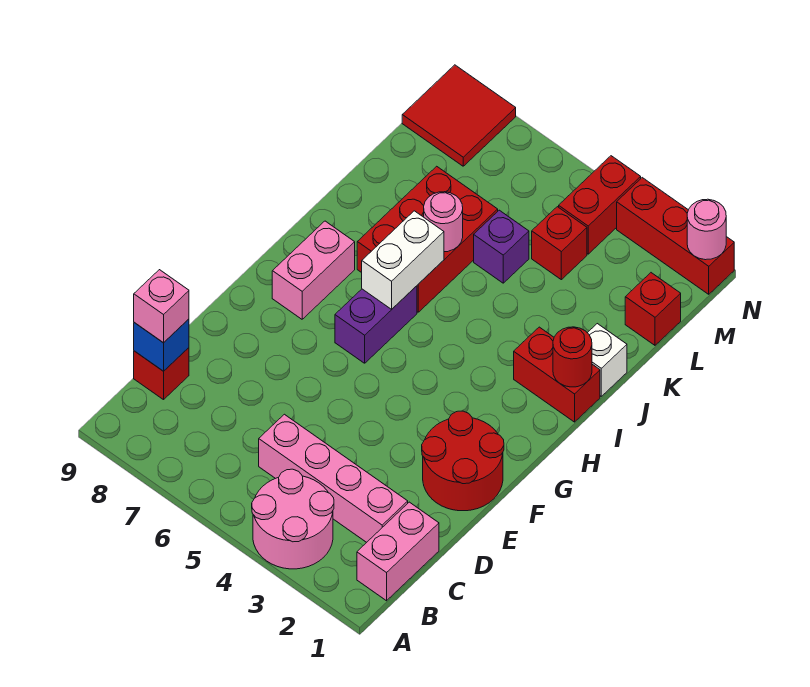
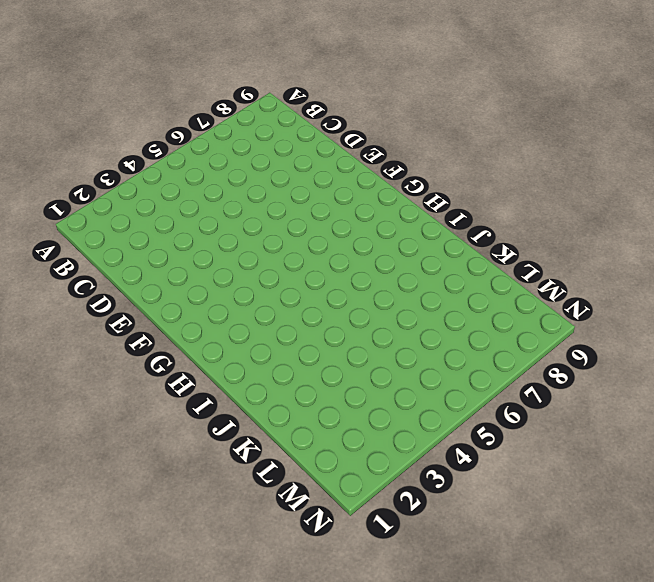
none -> pink round brick A3:B4 level 1
none -> pink brick B1:C1 level 1
none -> pink brick C2:C5 level 1

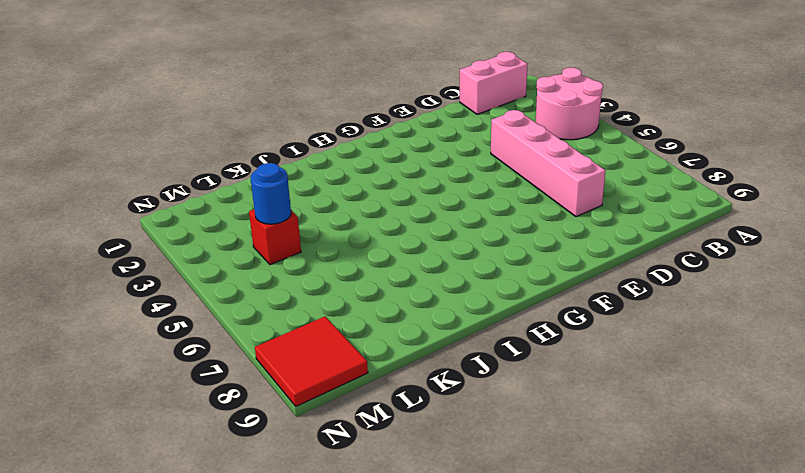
pink brick D4:D7 level 1 -> pink brick C2:C5 level 1
blue round brick L4 level 2 -> none
none -> red brick C9 level 1
none -> red round brick E1:F2 level 1
none -> purple brick G6:H6 level 1

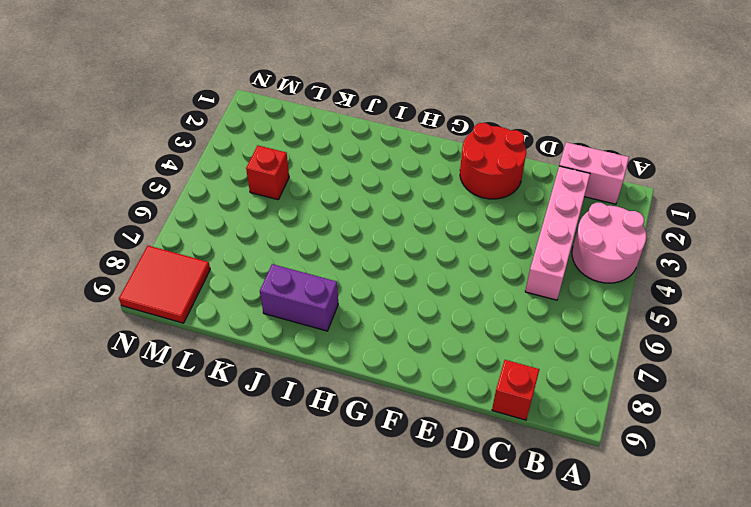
purple brick I8:J8 level 1 -> purple brick G6:H6 level 1
none -> pink brick G8:H8 level 1
none -> red brick I1:I2 level 1
none -> red brick I6:K7 level 1

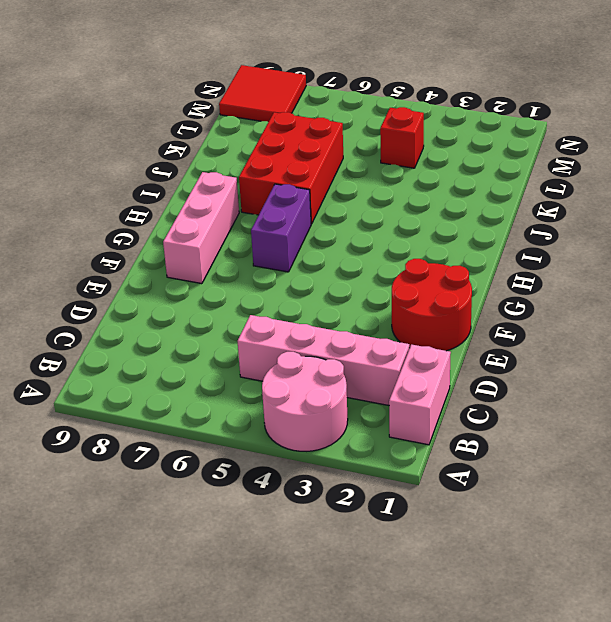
pink brick F8:H8 level 1 -> pink brick G8:H8 level 1
none -> red brick C9 level 1
none -> red brick I1:I2 level 1
none -> white brick J1 level 1

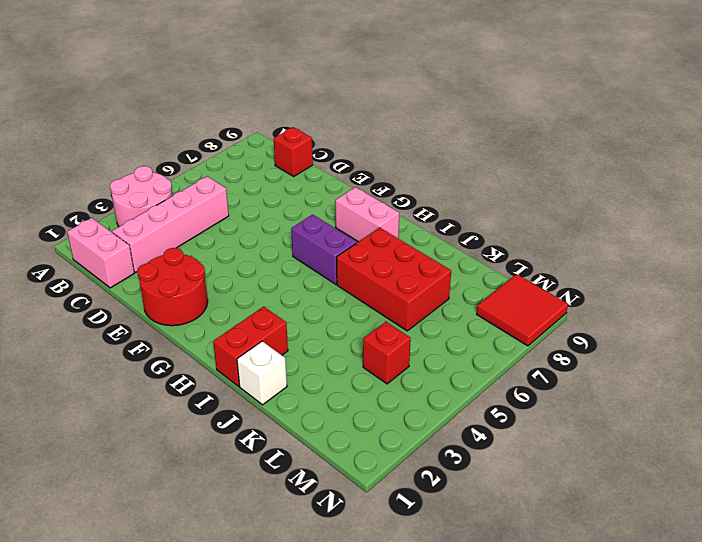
none -> purple brick K5 level 1
none -> red brick L1 level 1
none -> red brick M4:N4 level 1

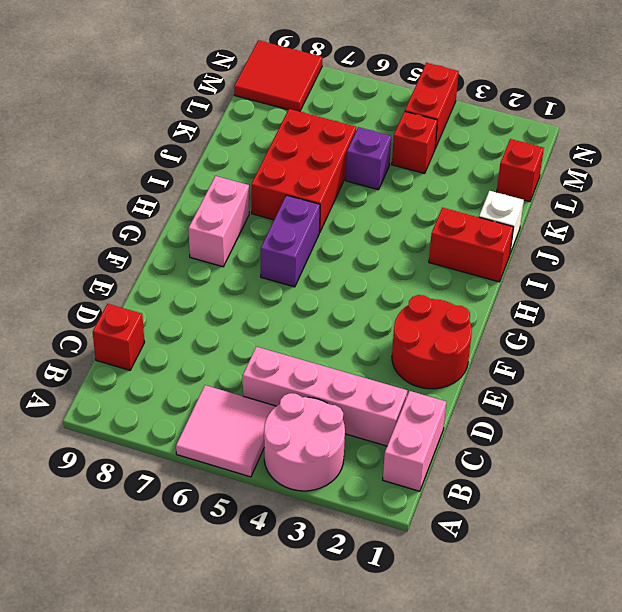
pink tile A5:B6 level 1 -> none
none -> red brick N1:N3 level 1
none -> blue brick C9 level 2
none -> white brick H6:I6 level 2

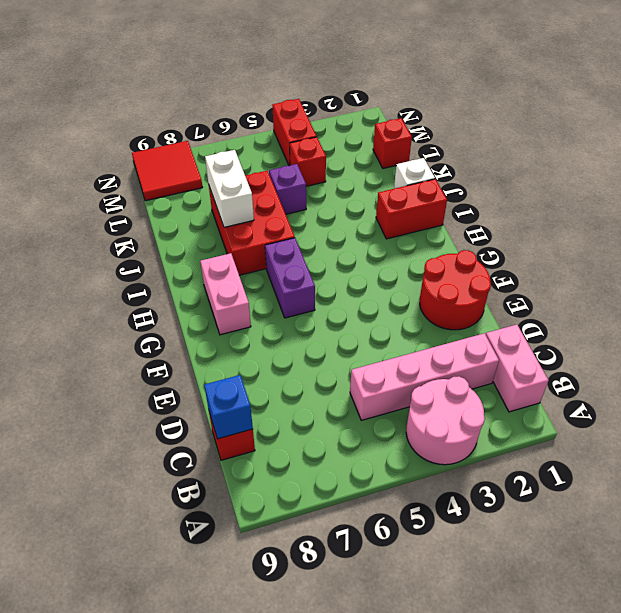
white brick J7:K7 level 2 -> white brick H6:I6 level 2
none -> red brick N1:N3 level 1
none -> red round brick I1 level 2
none -> pink round brick J6 level 2

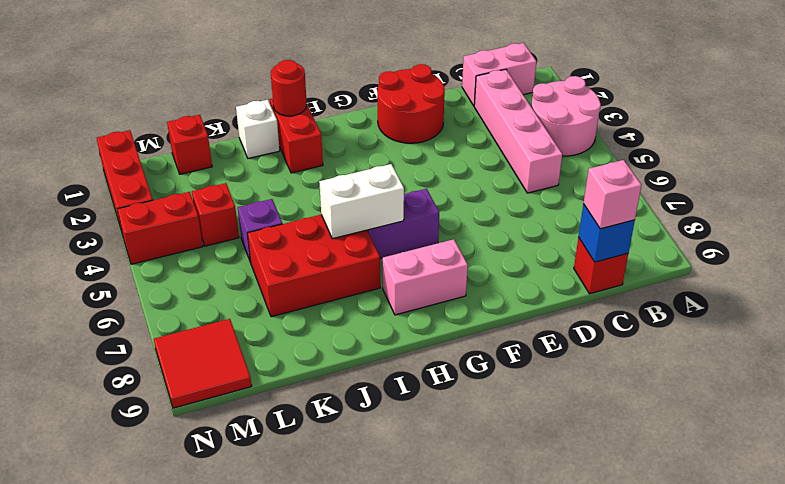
none -> pink round brick J6 level 2
none -> pink round brick N1 level 2

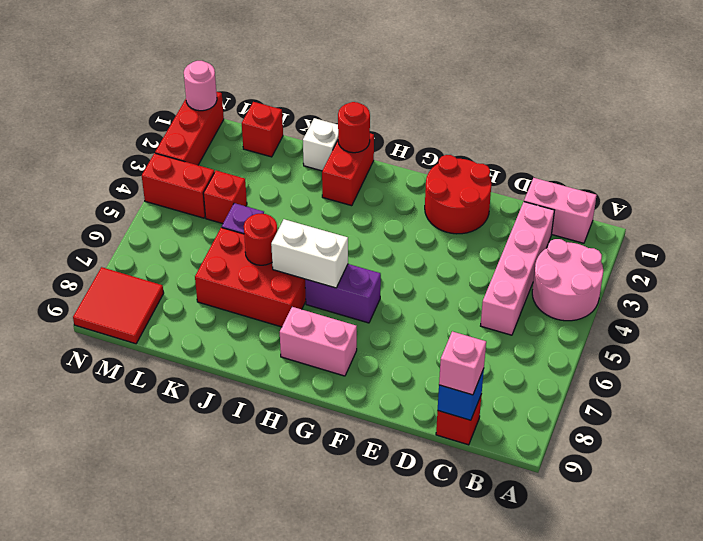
red round brick J6 level 2 -> pink round brick J6 level 2

